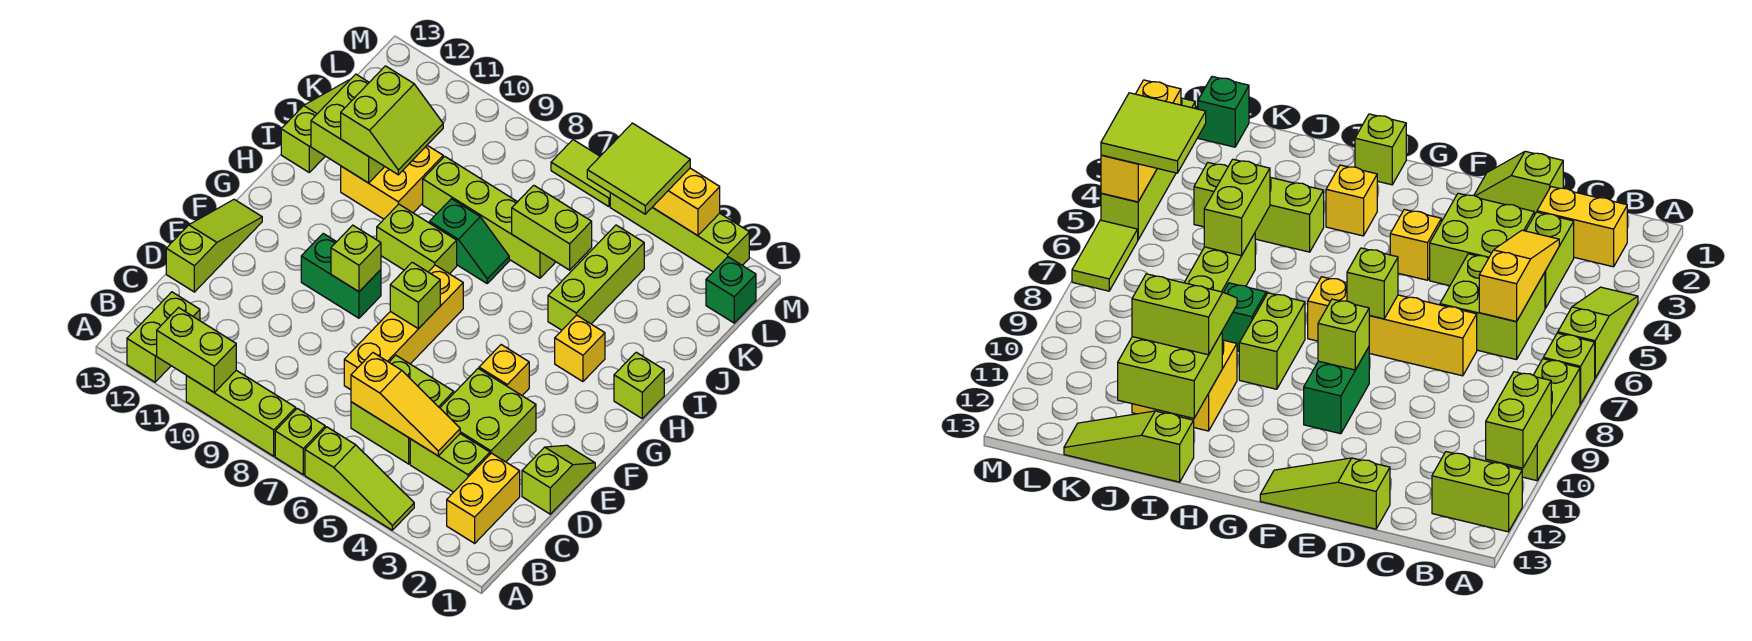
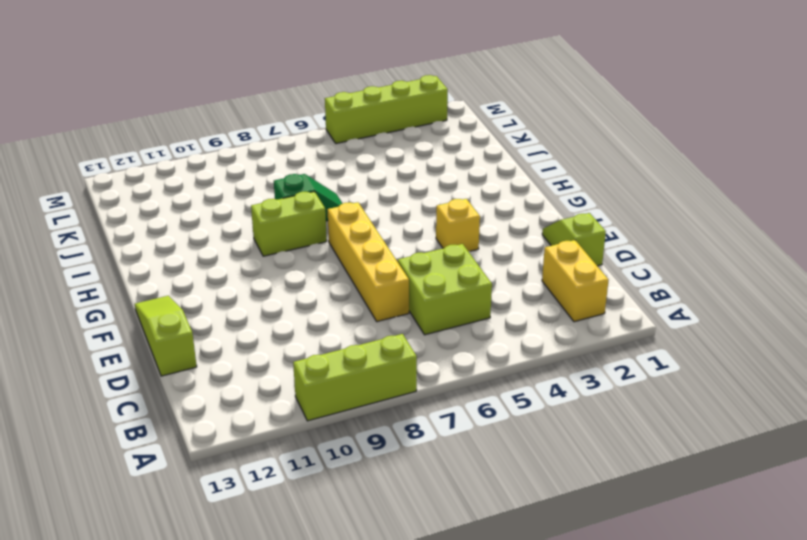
none -> lime slope A4:A6 level 1 top 6
none -> lime brick A7 level 1
none -> lime brick A12:B12 level 1
none -> lime brick C3:C4 level 1

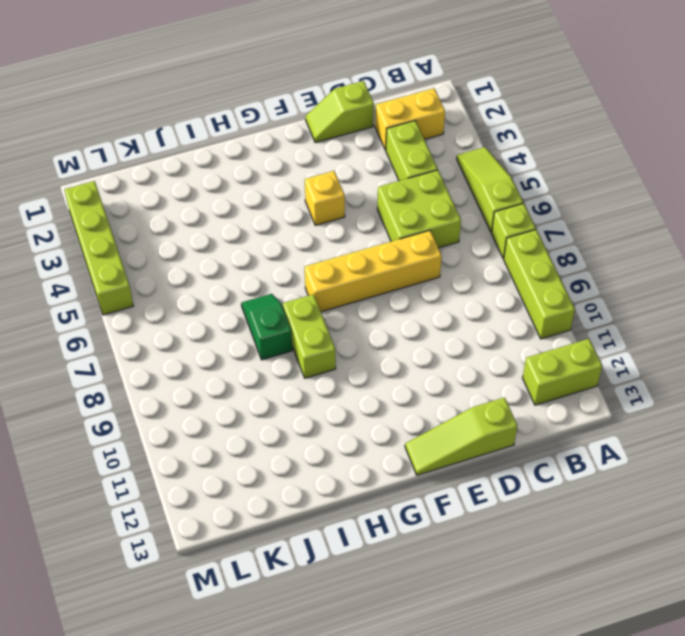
none -> lime brick D3:E4 level 1
none -> green brick F9:F10 level 1
none -> lime brick H1 level 1
none -> yellow brick H3 level 1

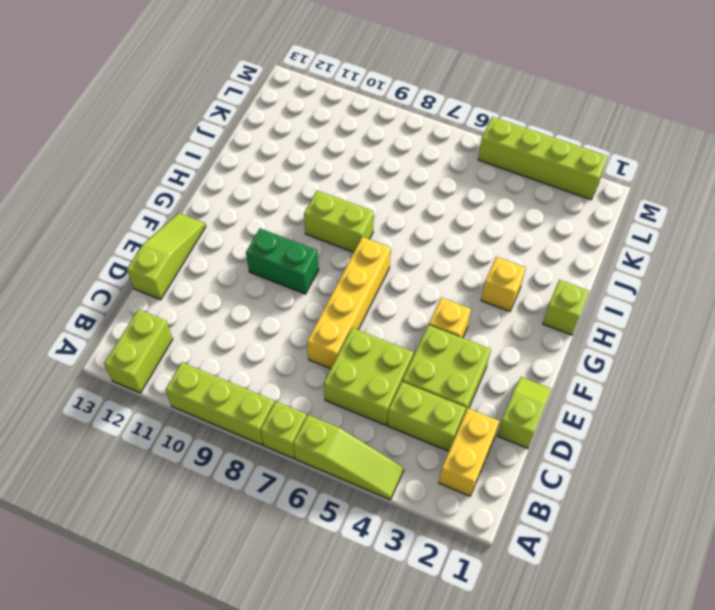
none -> lime brick I4:K4 level 1
none -> green slope I7:I8 level 1 top 8
none -> yellow brick I10:J11 level 1
none -> lime slope I13:K13 level 1 top I

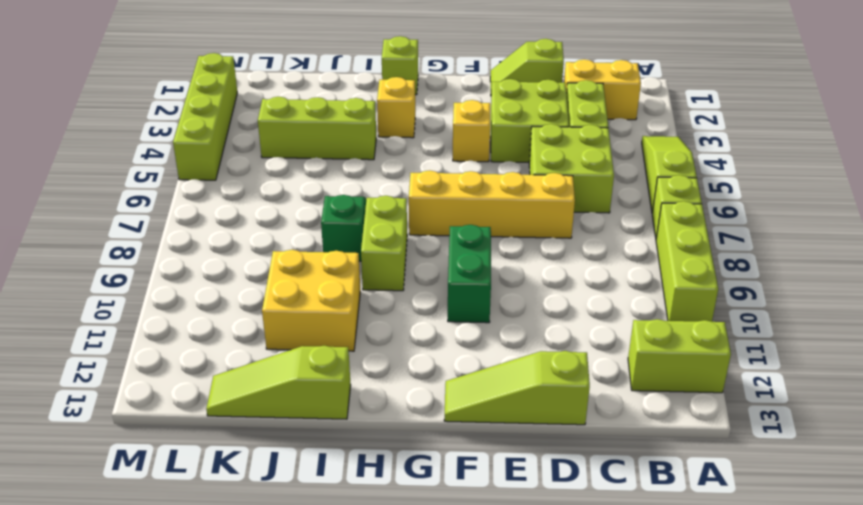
none -> lime brick J6:J9 level 1
none -> green brick L1 level 1
none -> lime tile M6:M7 level 1
none -> lime brick A10:A11 level 2

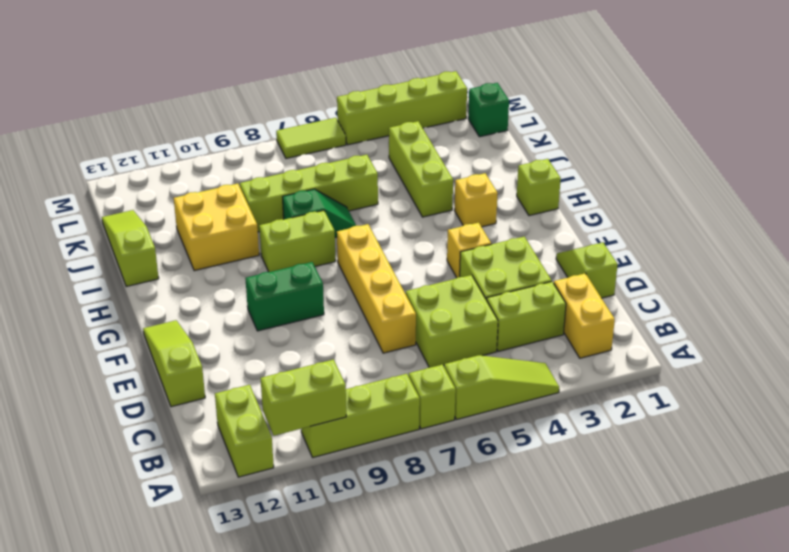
none -> yellow slope C4:C6 level 2 top 6
none -> lime brick F7 level 2
none -> lime brick F9 level 2
none -> lime brick I11:J12 level 2

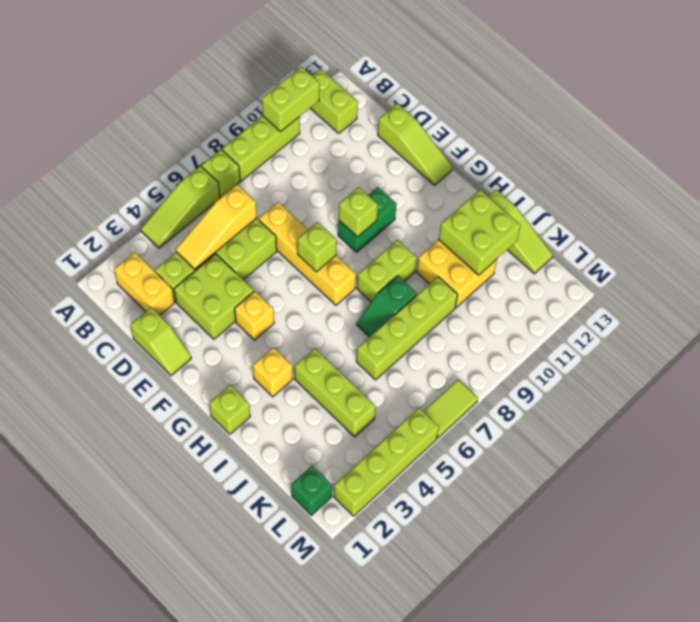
none -> lime brick J5:J6 level 2
none -> yellow brick M3:M5 level 2
none -> lime slope I10:J11 level 3 top 11
none -> lime tile L4:M5 level 3

